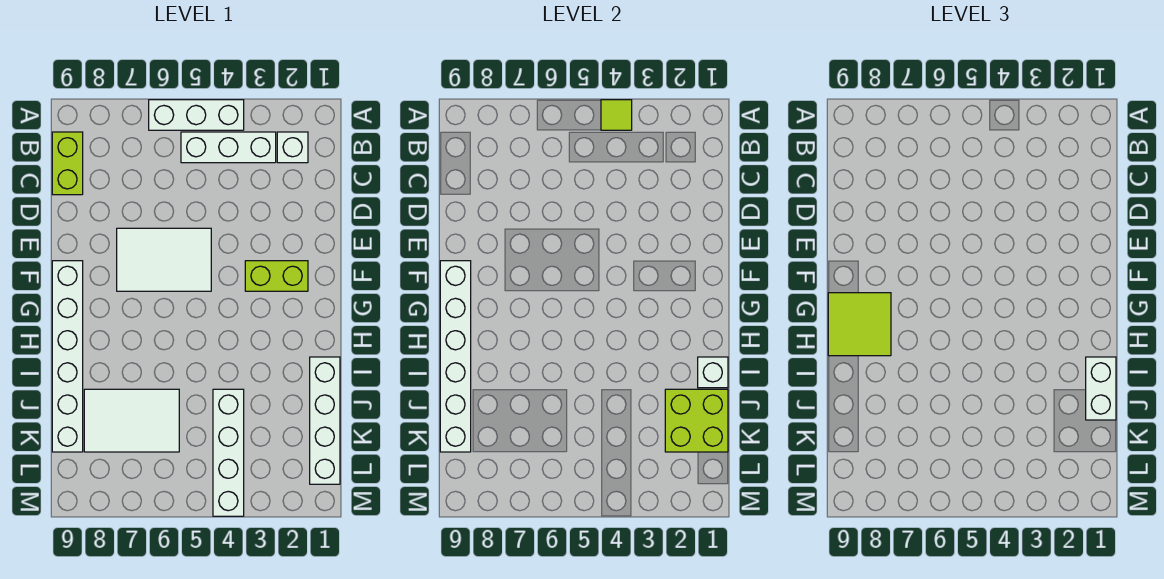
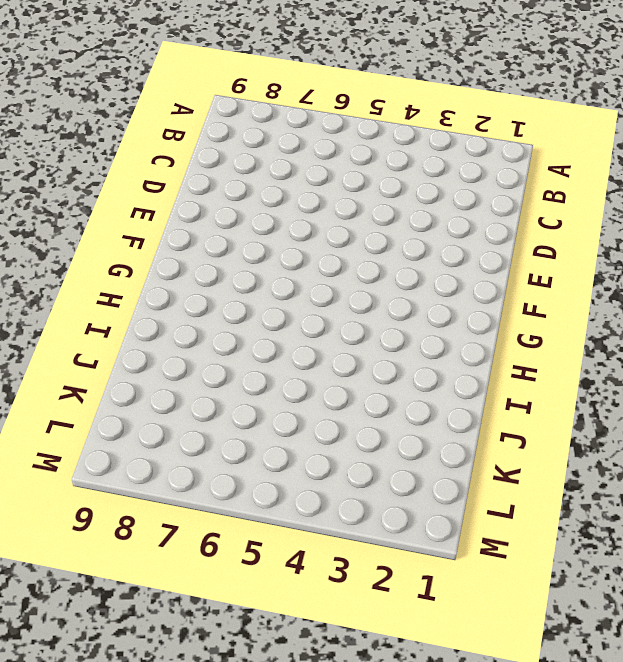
none -> white brick A4:A6 level 1
none -> white brick B2 level 1
none -> white brick B3:B5 level 1

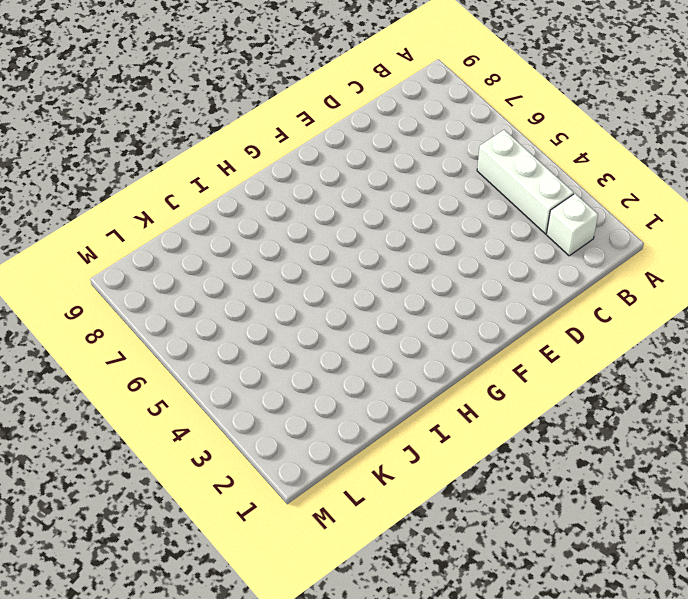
none -> white brick A4:A6 level 1
none -> lime brick B9:C9 level 1
none -> white tile E5:F7 level 1

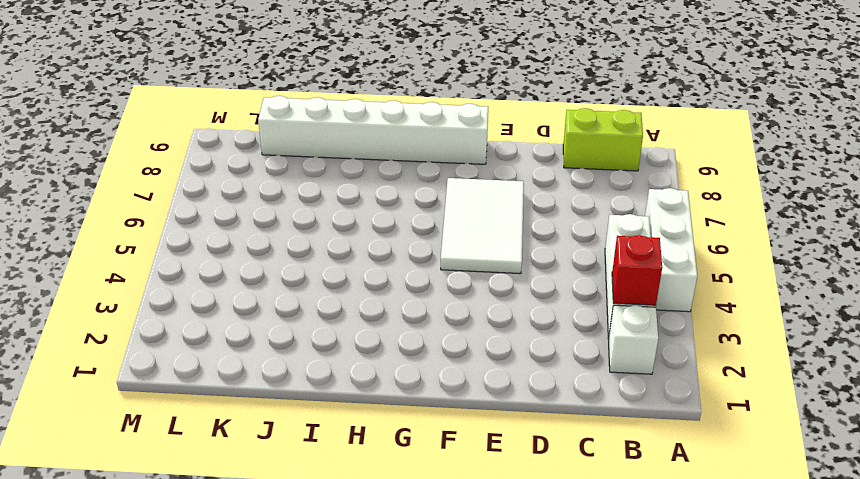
red brick B3 level 2 -> none
none -> lime brick F2:F3 level 1
none -> white brick I1:L1 level 1
none -> white brick J4:M4 level 1

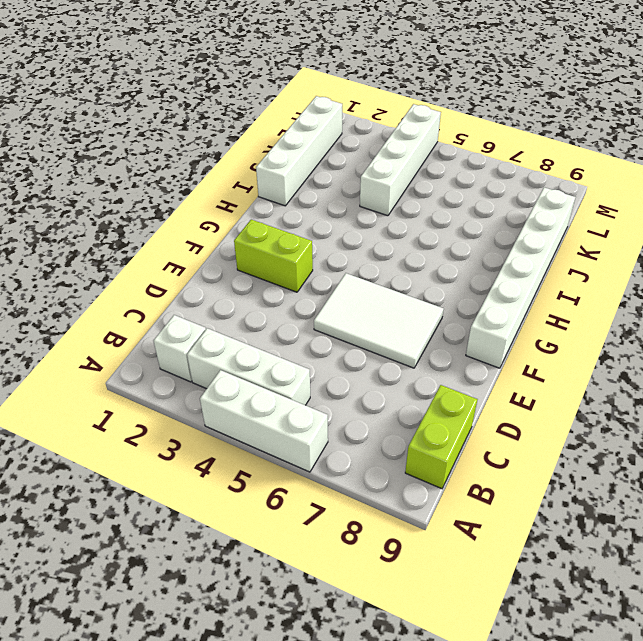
none -> white tile J6:K8 level 1
none -> lime tile A4 level 2
none -> white brick F9:K9 level 2

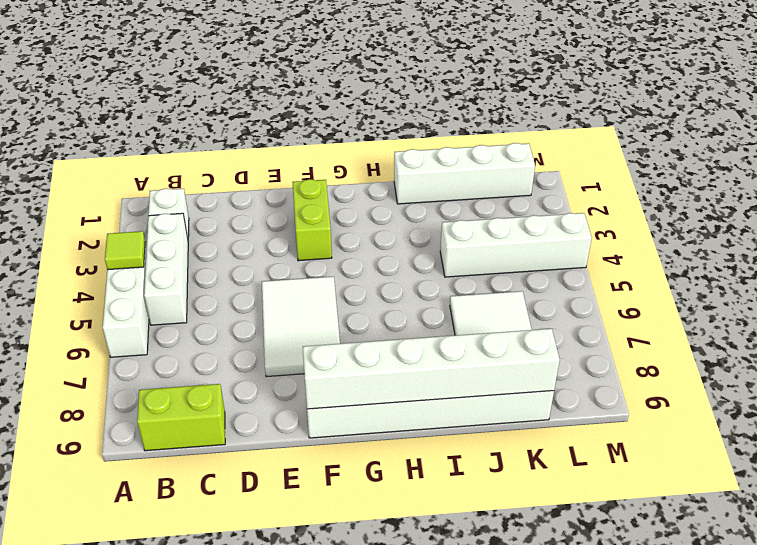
none -> white brick I1 level 2
none -> lime brick J1:K2 level 2
none -> lime tile G8:H9 level 3

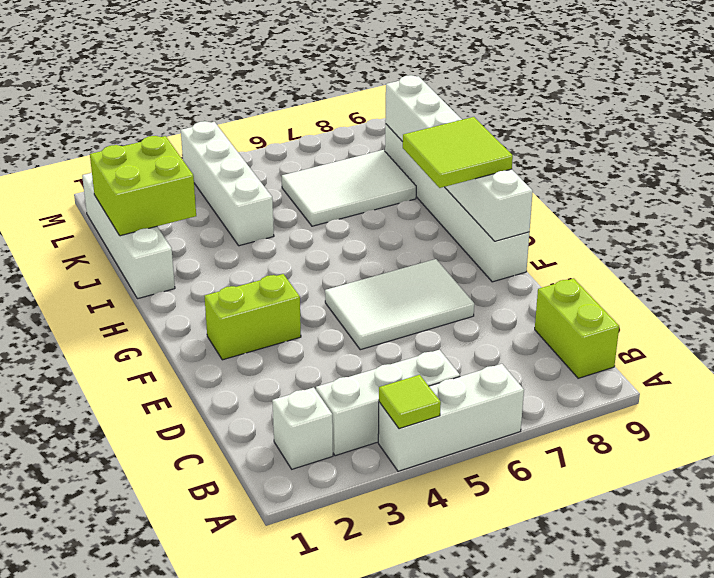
none -> white brick I1 level 2
none -> white brick I1:J1 level 3

